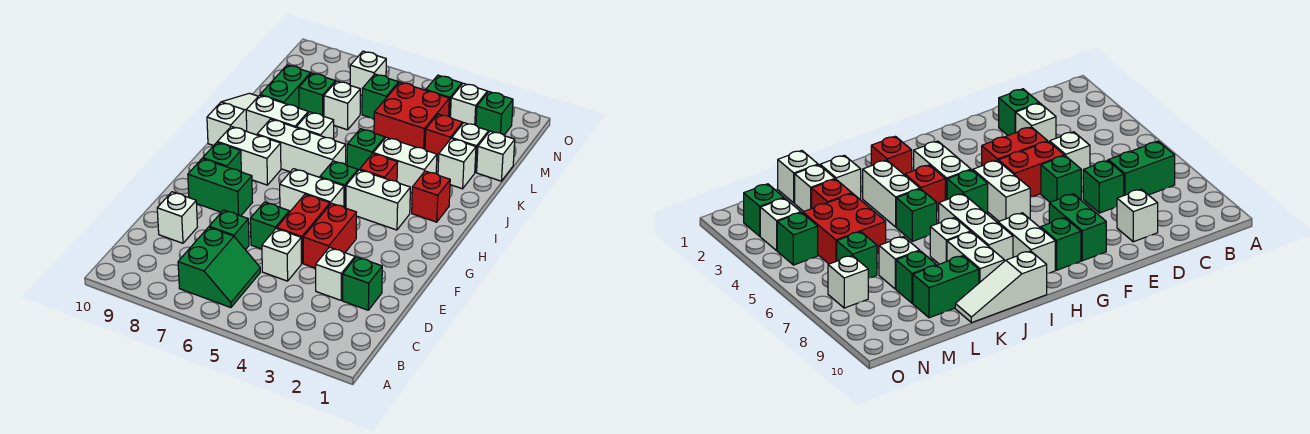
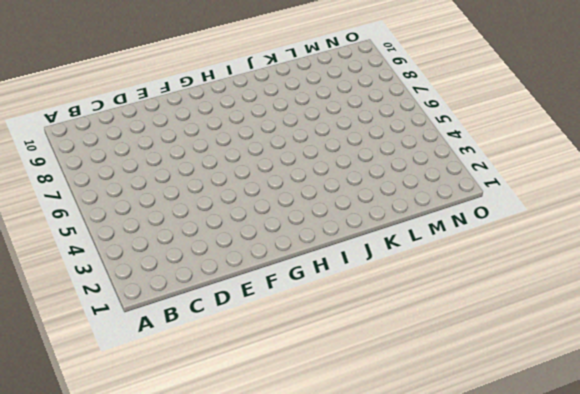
none -> green slope B6:C7 level 1 top 7
none -> green brick D2 level 1
none -> white brick D3 level 1
none -> white brick D5 level 1

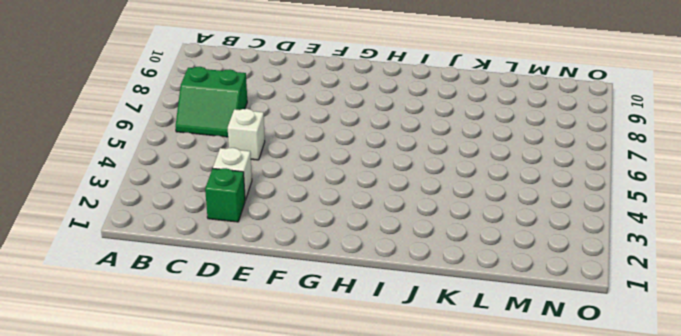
none -> green brick D7 level 1
none -> white brick D9 level 1
none -> red brick E4:F4 level 1
none -> red brick E5:F5 level 1

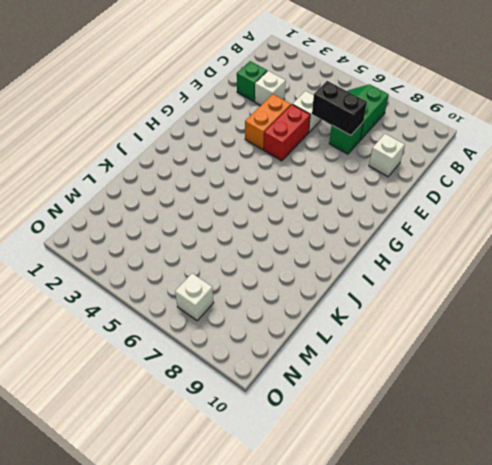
black brick D6:D7 level 2 -> none
orange brick E4:F4 level 1 -> red brick E4:F4 level 1
none -> green brick E6 level 1
none -> green brick F8:F9 level 1
none -> white brick G5:G6 level 1
none -> green brick G9 level 1

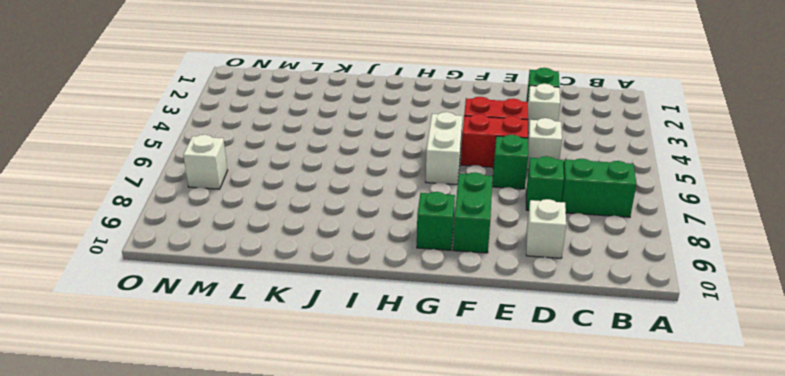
none -> white brick H3:H4 level 1
none -> green brick H5 level 1
none -> white brick H8:H9 level 1
none -> red brick I2 level 1

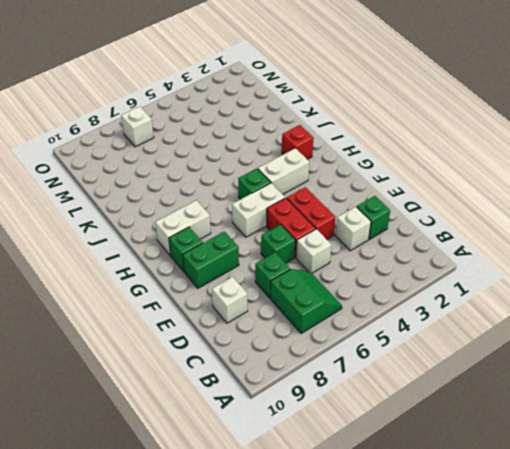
none -> red brick I4 level 1
none -> white brick I6:I8 level 1
none -> white slope I10:K10 level 1 top I
none -> white brick J3:J4 level 1

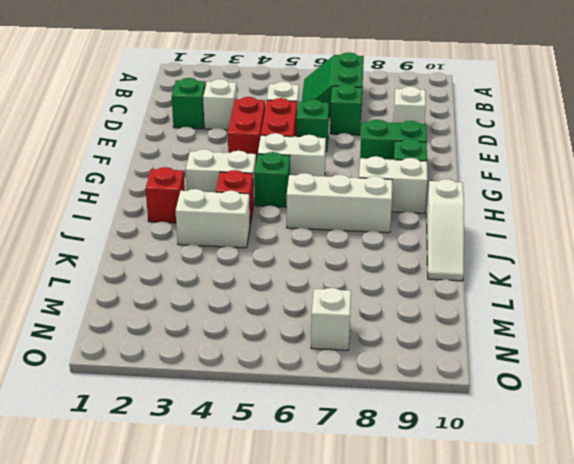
none -> green brick J5 level 1
none -> white brick J7 level 1
none -> white brick J8:J9 level 1
none -> white brick K2 level 1

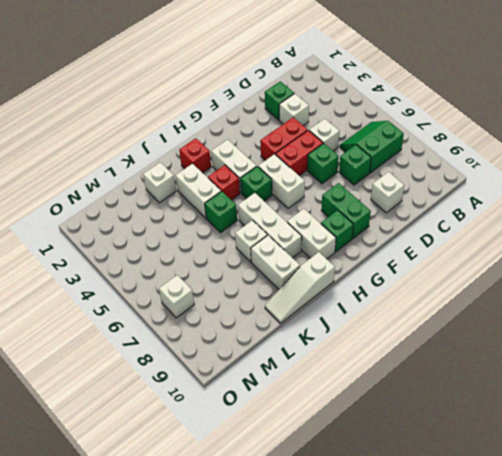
none -> green brick K9:L9 level 1
none -> white brick L1 level 1
none -> white brick L2 level 1
none -> red brick L3 level 1

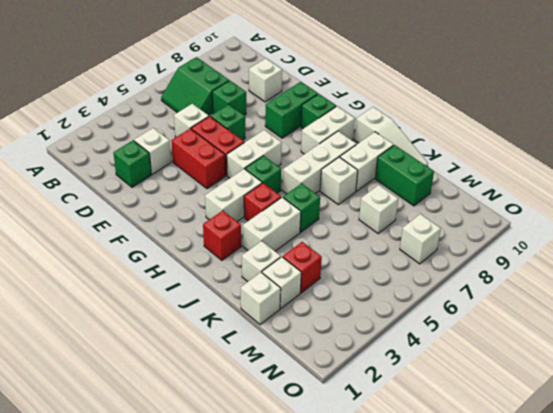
none -> red brick L4:M5 level 1
none -> green brick L8 level 1
none -> green brick M6 level 1
none -> green brick N2 level 1

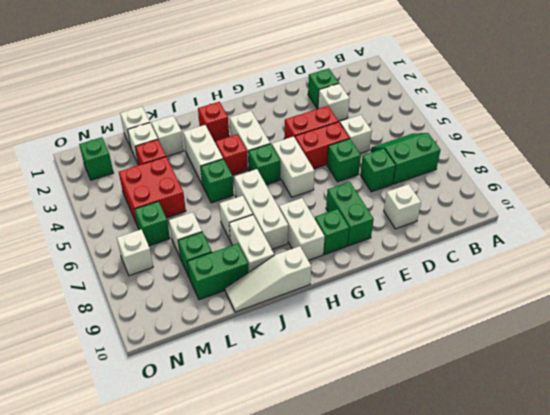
none -> white brick N3 level 1
none -> green brick N4 level 1

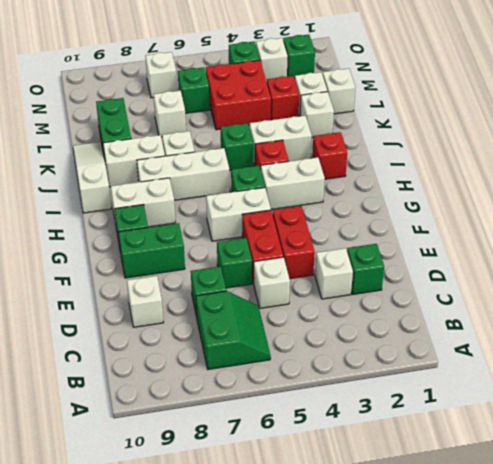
none -> green brick L8 level 1

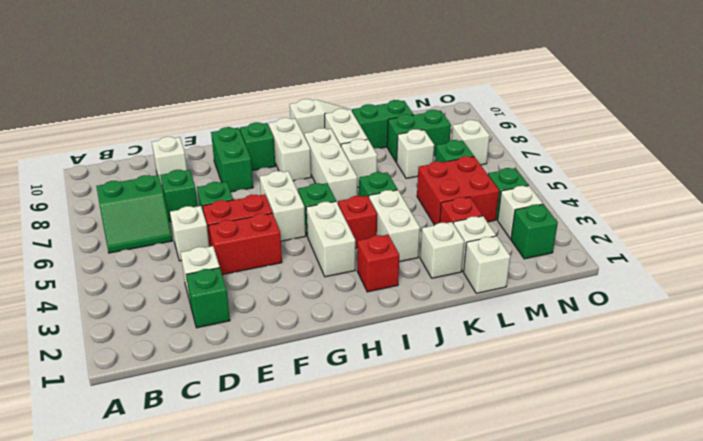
green brick L8:M8 level 1 -> green brick L8 level 1

